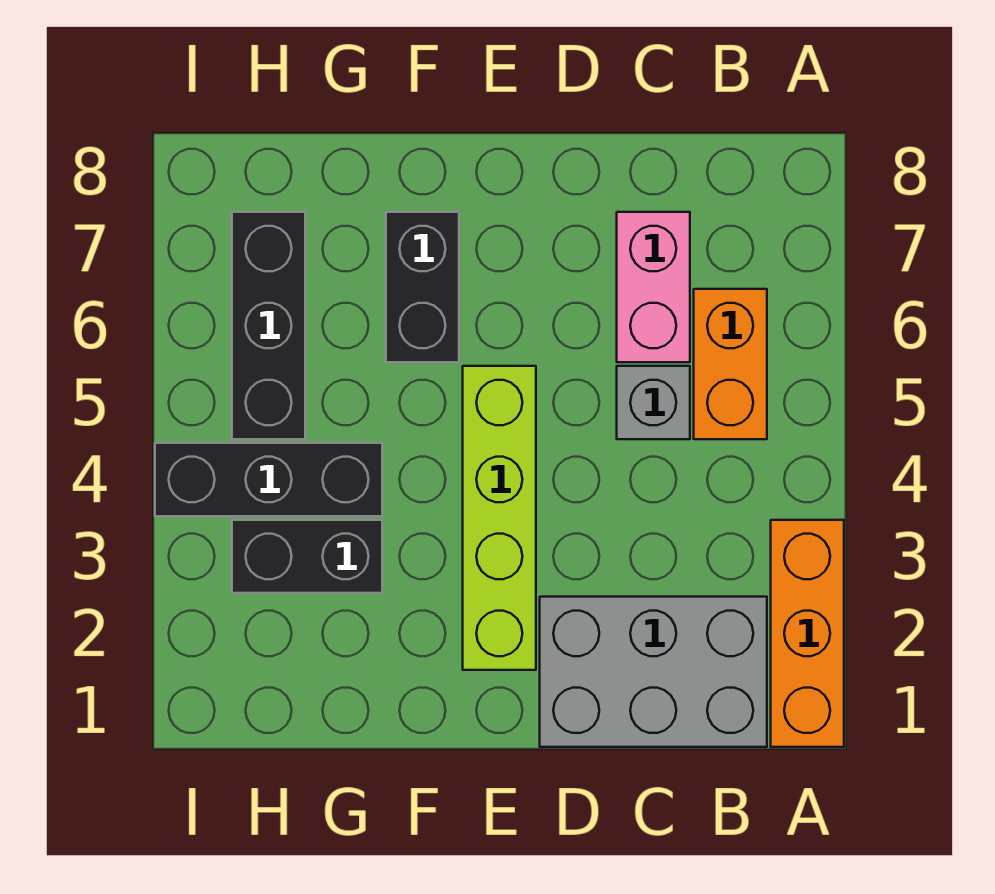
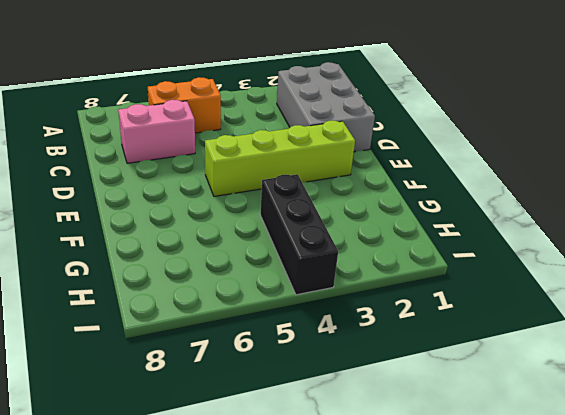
none -> orange brick A1:A3 level 1
none -> grey brick C5 level 1

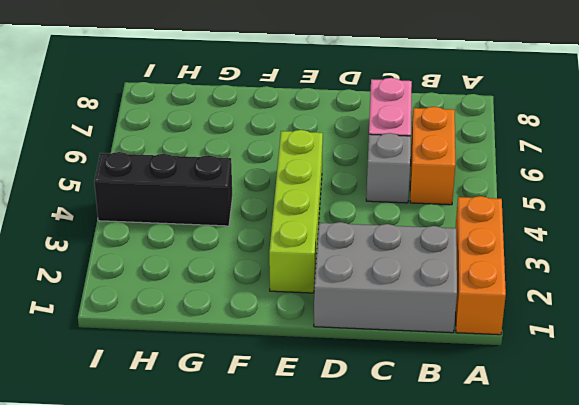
none -> black brick F6:F7 level 1
none -> black brick G3:H3 level 1

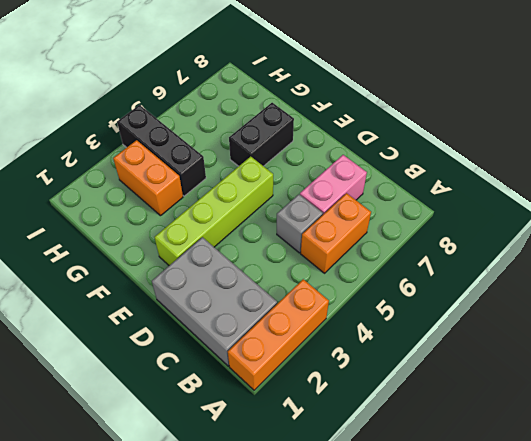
orange brick G3:H3 level 1 -> black brick G3:H3 level 1
none -> black brick H5:H7 level 1

